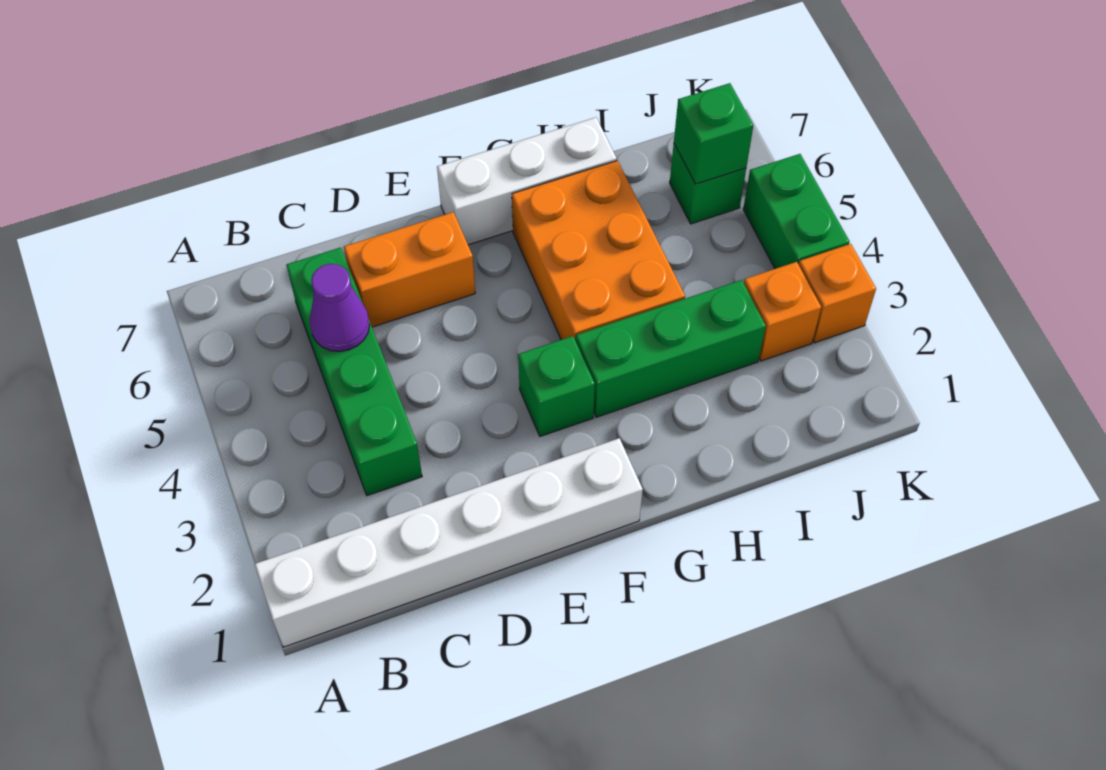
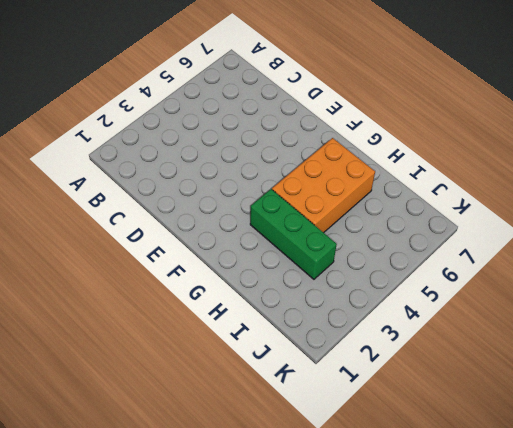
none -> white brick A1:F1 level 1
none -> green brick C3:C6 level 1
none -> orange brick D6:E6 level 1

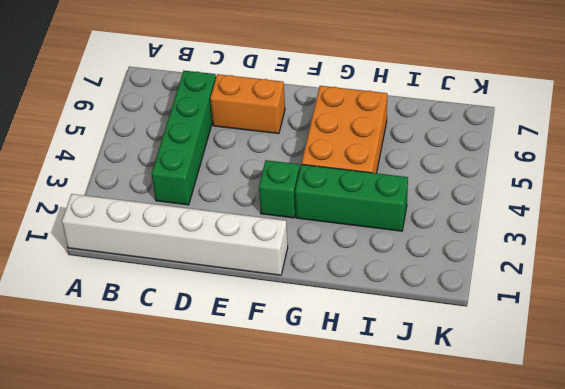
none -> white brick F7:H7 level 1
none -> orange brick J3 level 1
none -> green brick J6 level 1

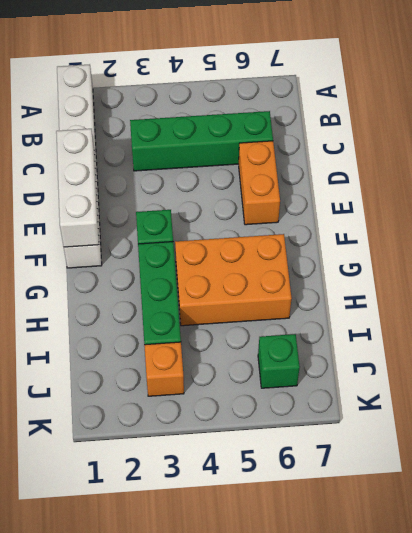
white brick D1:F1 level 2 -> white brick F7:H7 level 1
none -> orange brick K3 level 1
none -> green brick K4:K5 level 1
none -> purple cone C5 level 2

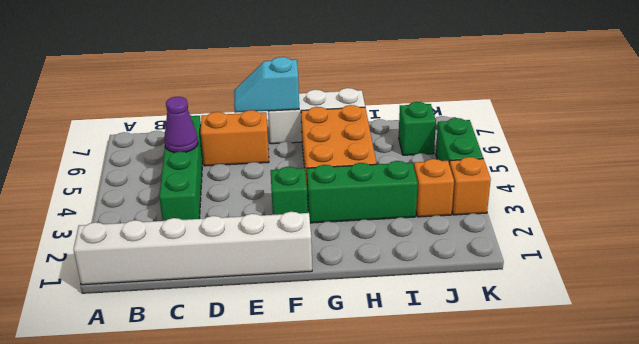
cyan slope E7:F7 level 2 top F -> none
none -> green brick J6 level 2

